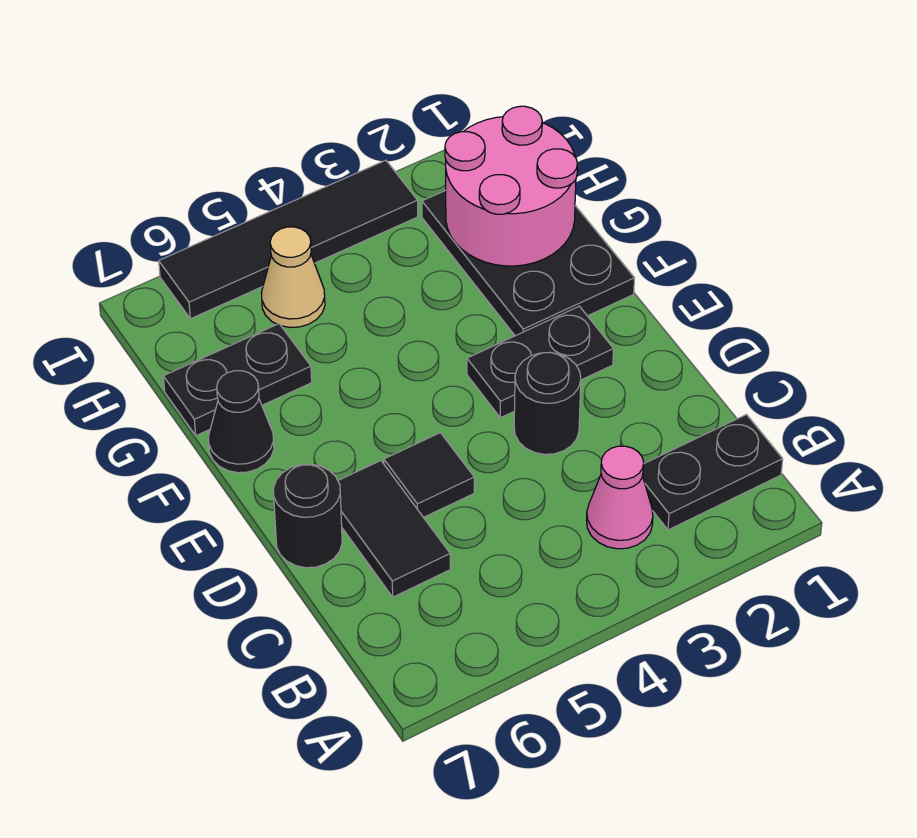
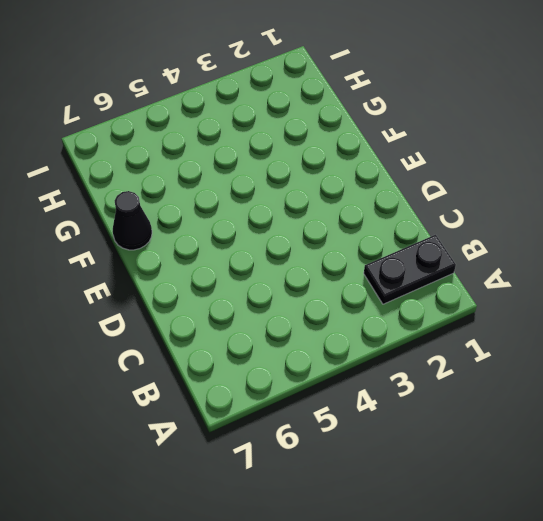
none -> pink cone B3 level 1
none -> black tile C6:D6 level 1
none -> black round brick D3 level 1

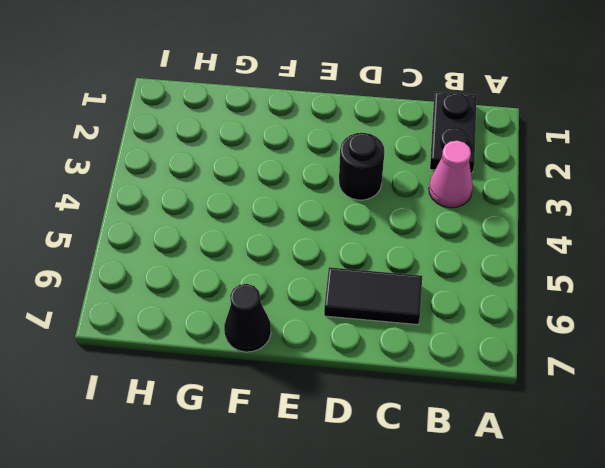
none -> black tile D5 level 1
none -> black round brick D7 level 1
none -> black plate E2:E3 level 1

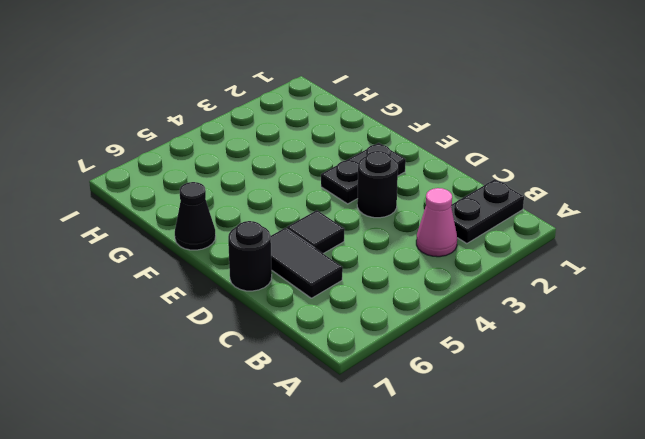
none -> black plate F1:H2 level 1
none -> black plate G6:G7 level 1
none -> tan cone H5 level 1

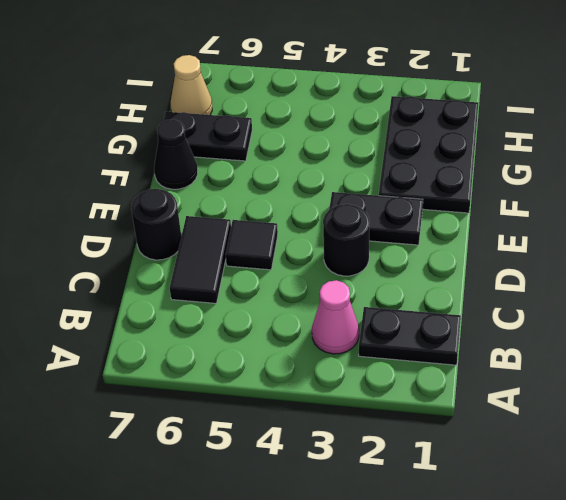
tan cone H7 level 1 -> tan cone H5 level 1
none -> black tile I3:I6 level 1
none -> pink round brick G1:H2 level 2

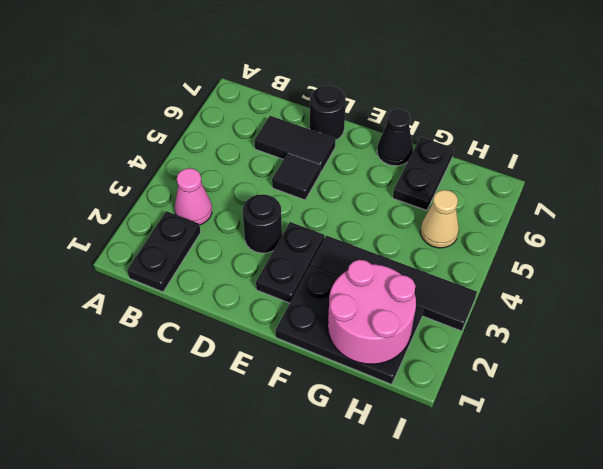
black tile F3:I3 level 1 -> black tile I3:I6 level 1

